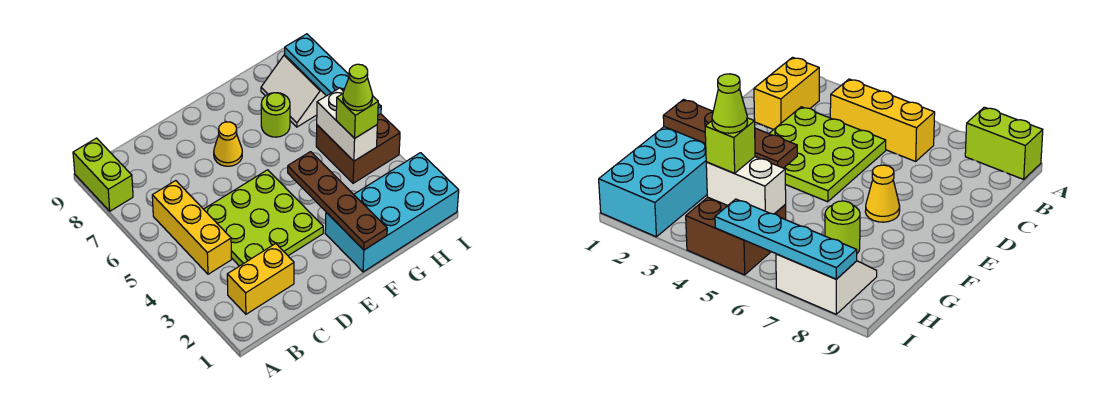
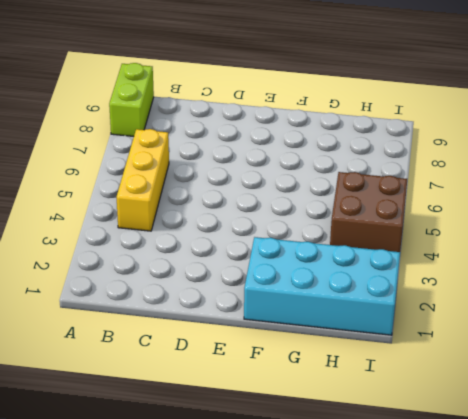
none -> yellow brick B2:C2 level 1
none -> lime plate C3:E5 level 1
none -> yellow cone E7 level 1

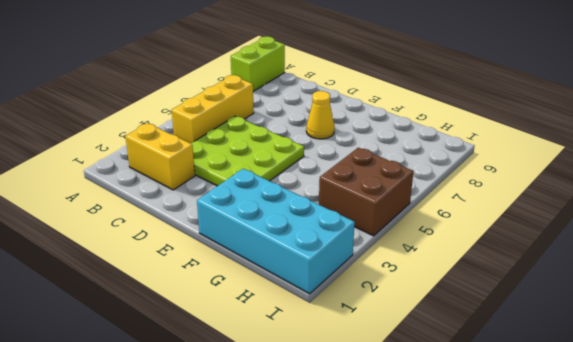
none -> lime round brick G7 level 1
none -> white slope H7:I8 level 1 top I
none -> brown plate F1:F4 level 2

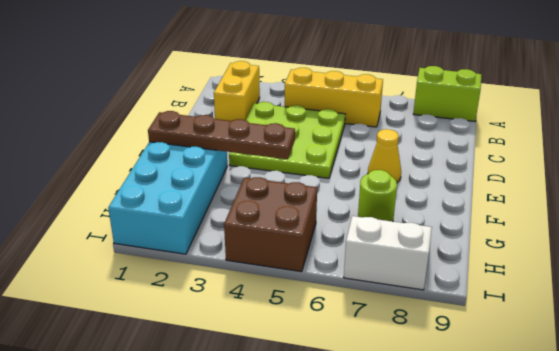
none -> white brick H4:H5 level 2
none -> cyan plate I5:I8 level 2
none -> lime brick H4 level 3

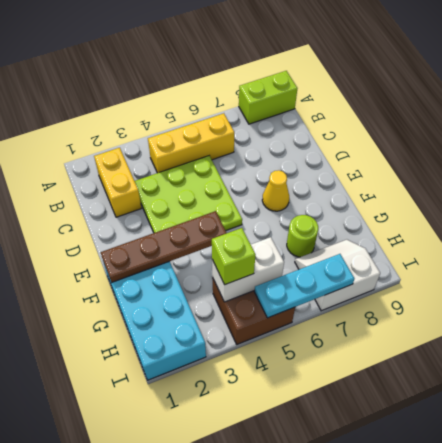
cyan plate I5:I7 level 2 -> cyan plate I5:I8 level 2
none -> lime cone H4 level 4

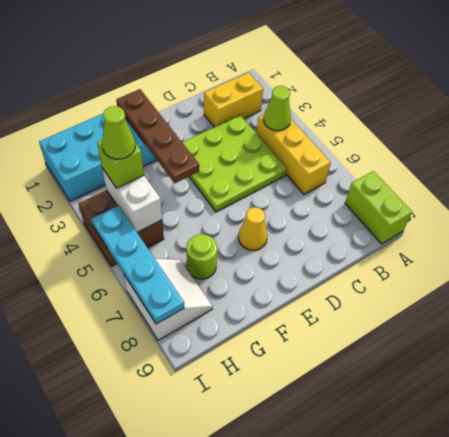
lime cone B4 level 2 -> none

